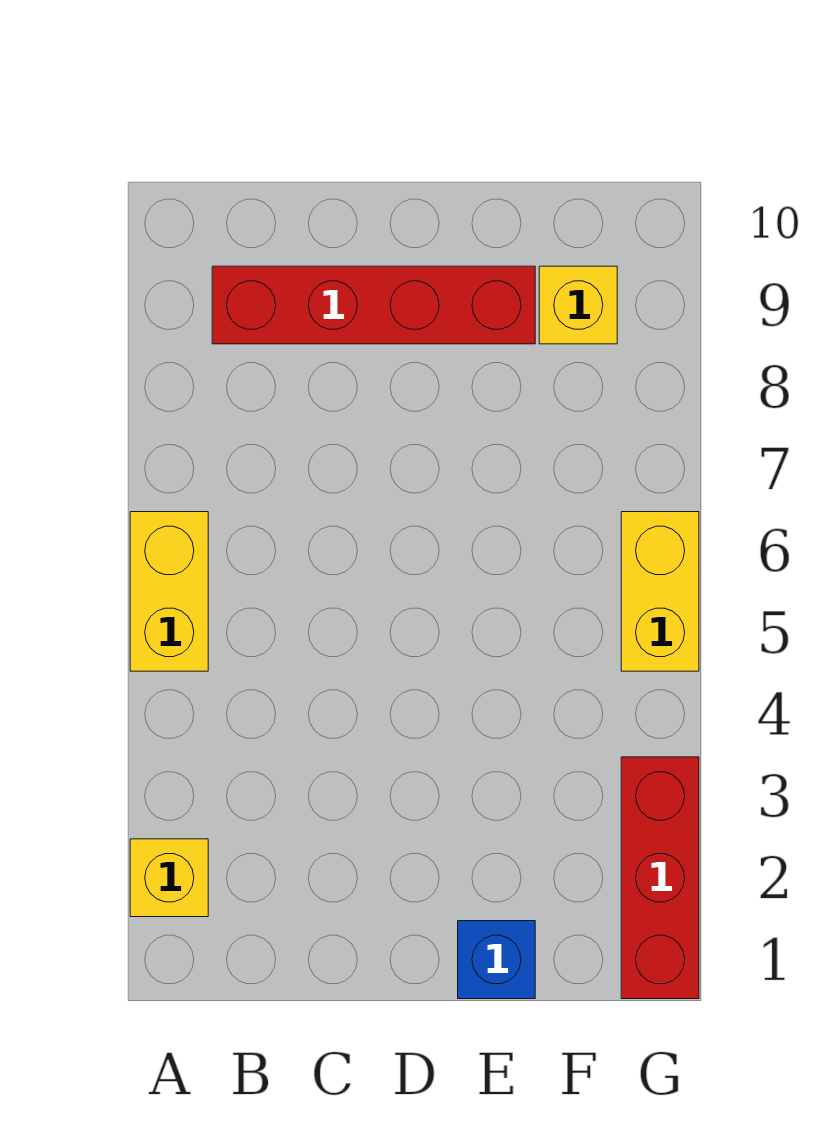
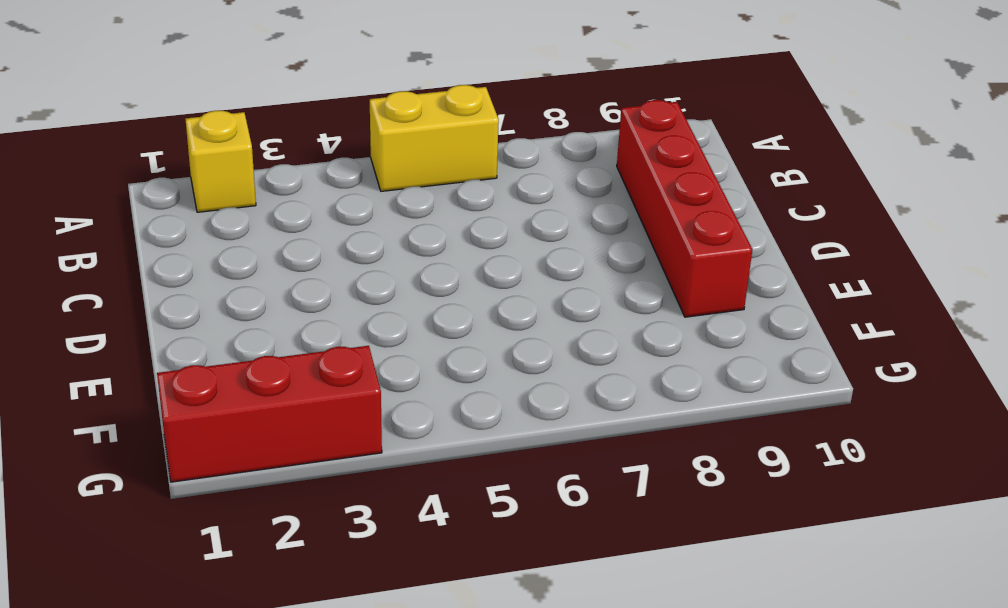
none -> blue brick E1 level 1
none -> yellow brick F9 level 1

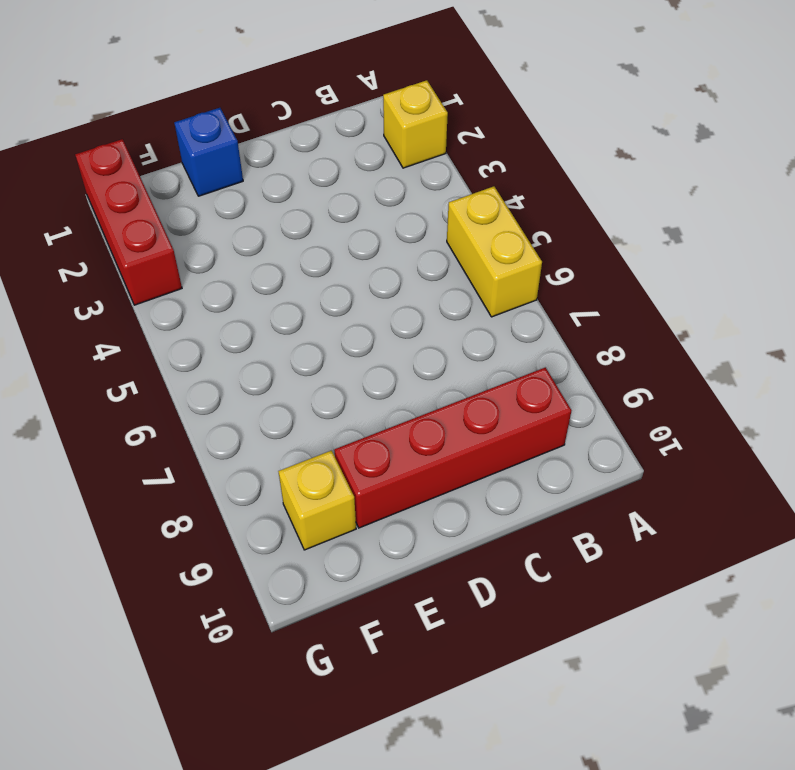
none -> yellow brick G5:G6 level 1

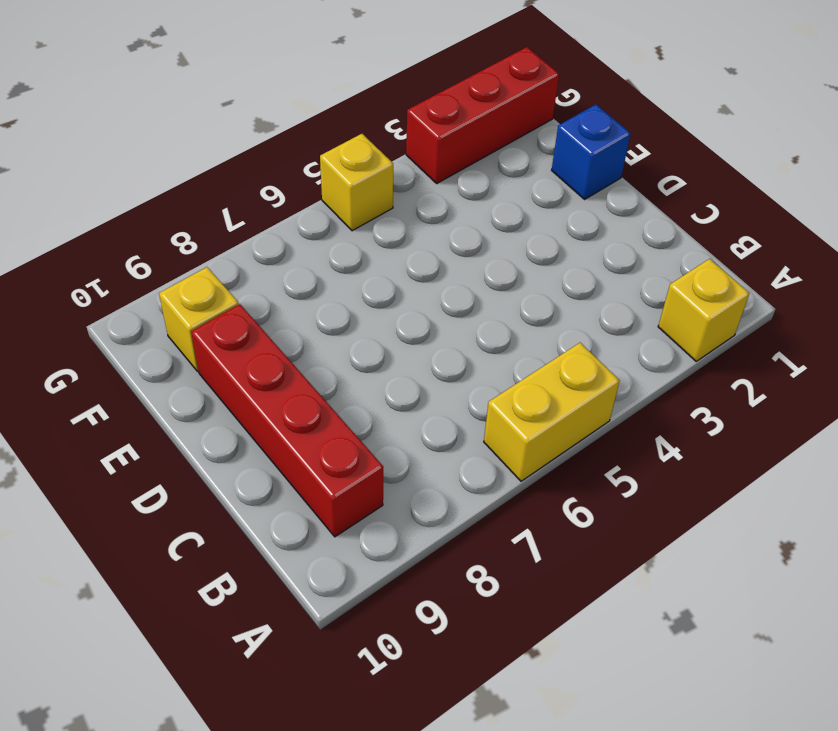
yellow brick G5 level 1 -> yellow brick G5:G6 level 1

